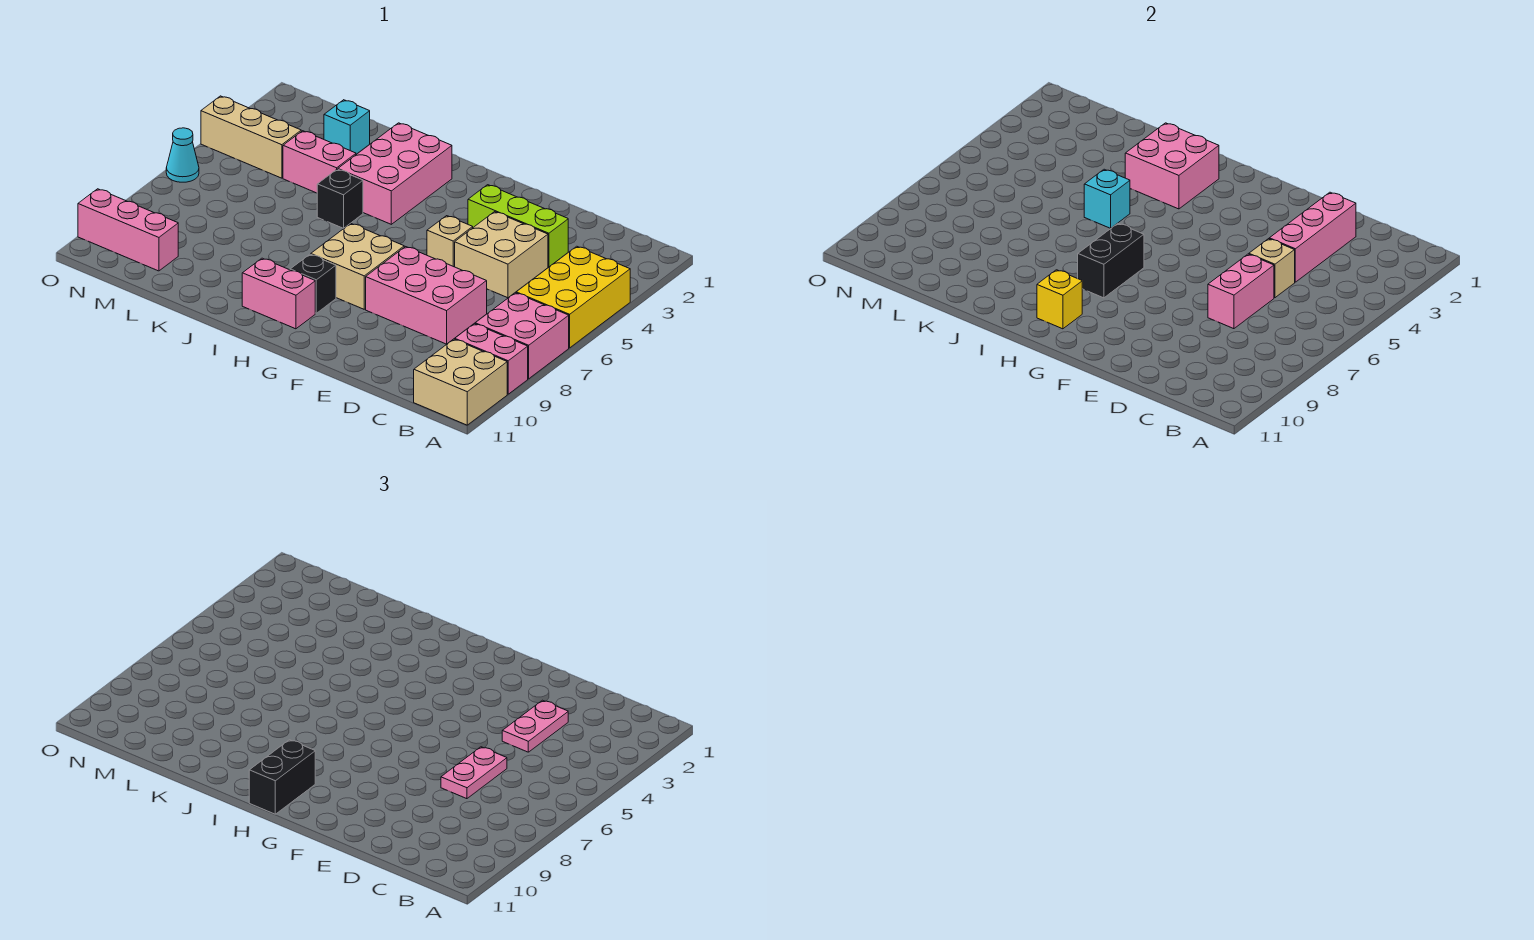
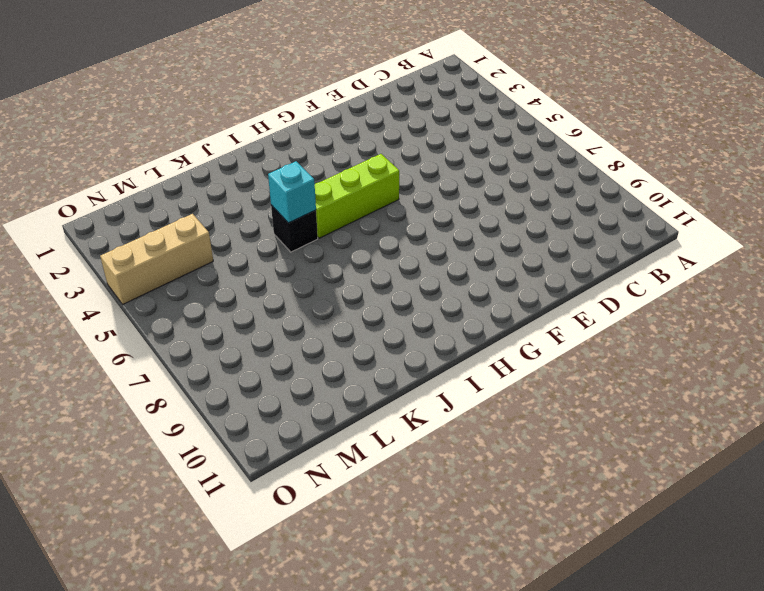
lime brick G5:I5 level 1 -> lime brick D3:F3 level 1
none -> yellow brick A4:B6 level 1
none -> pink brick A7:B8 level 1
none -> pink brick A9:B9 level 1

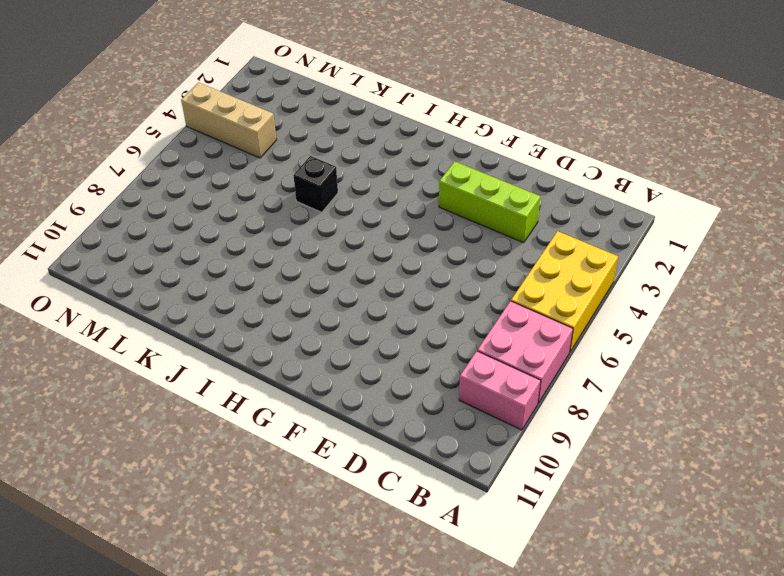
none -> tan brick A10:B11 level 1
none -> tan brick D4:E5 level 1
none -> pink brick D7:F8 level 1

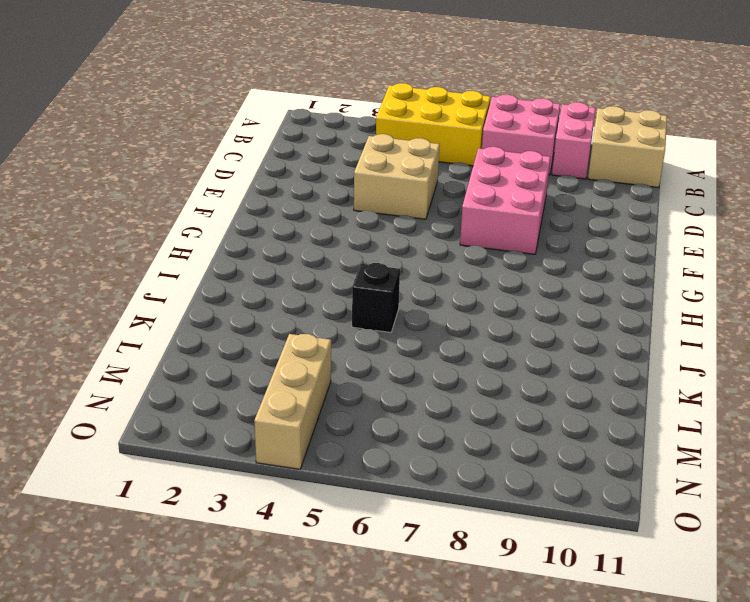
none -> lime brick D3:F3 level 1
none -> tan brick F5 level 1
none -> tan brick G7:H8 level 1

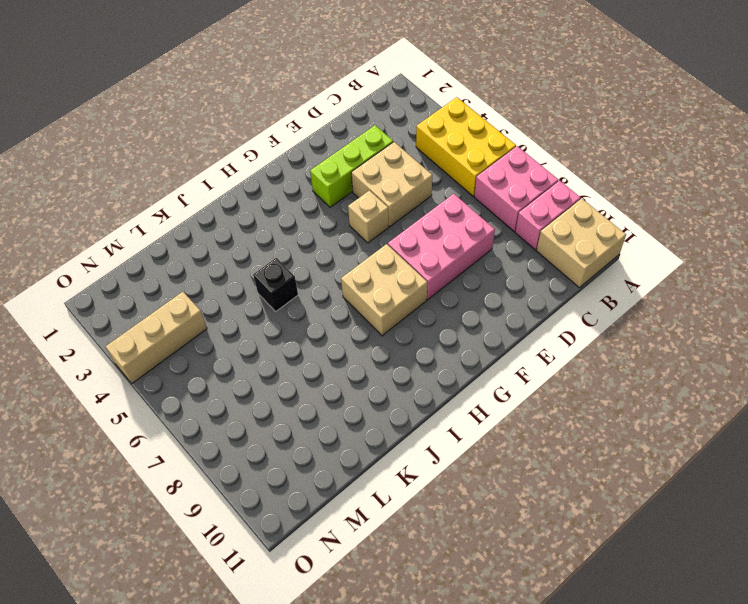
none -> black brick H9 level 1
none -> pink brick H10:I10 level 1
none -> pink brick I2:J4 level 1

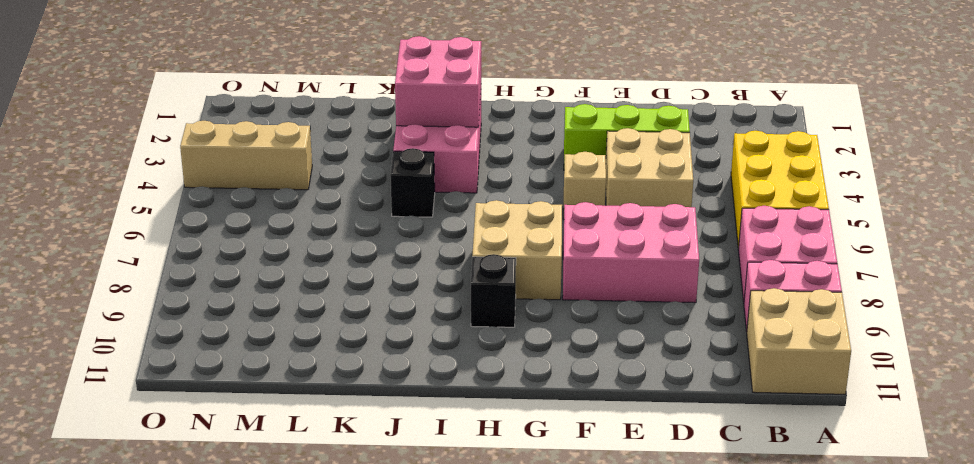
none -> pink brick H10:I10 level 1
none -> pink brick K4:L4 level 1
none -> cyan brick L2 level 1

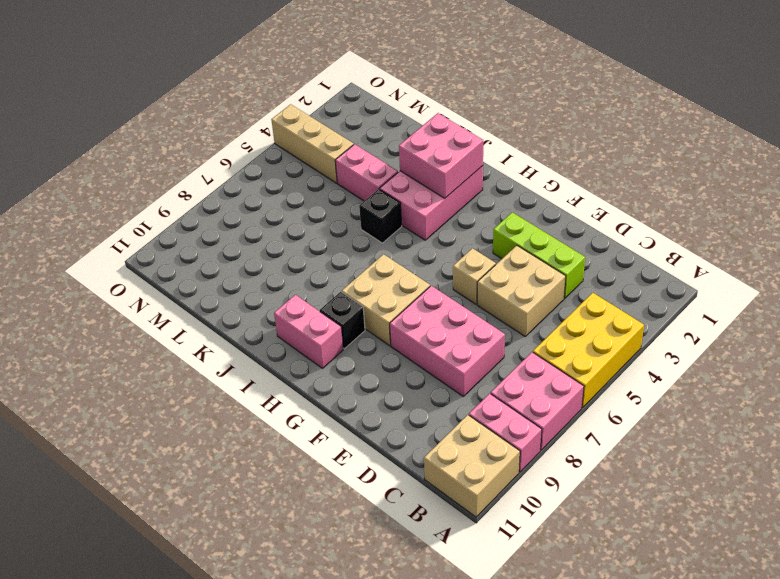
none -> cyan brick L2 level 1
none -> pink brick M10:O10 level 1
none -> cyan cone O6 level 1

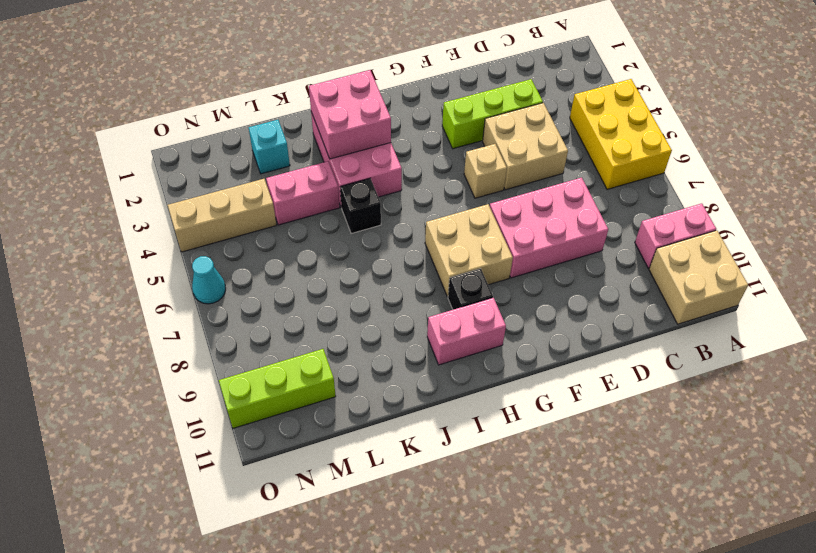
lime brick M10:O10 level 1 -> pink brick M10:O10 level 1
none -> pink brick A7:B8 level 1
none -> pink brick D2:D4 level 2
none -> tan brick D5 level 2

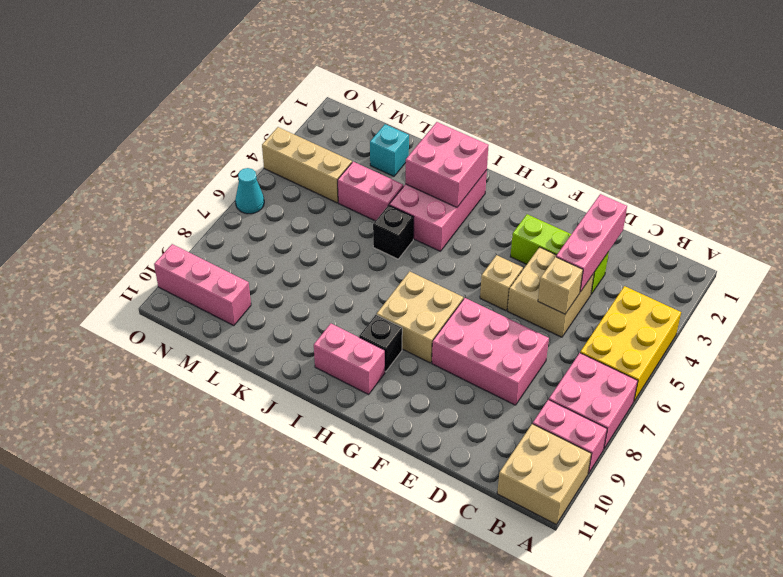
none -> pink brick D6:D7 level 2
none -> black brick H7:H8 level 2
none -> yellow brick H10 level 2

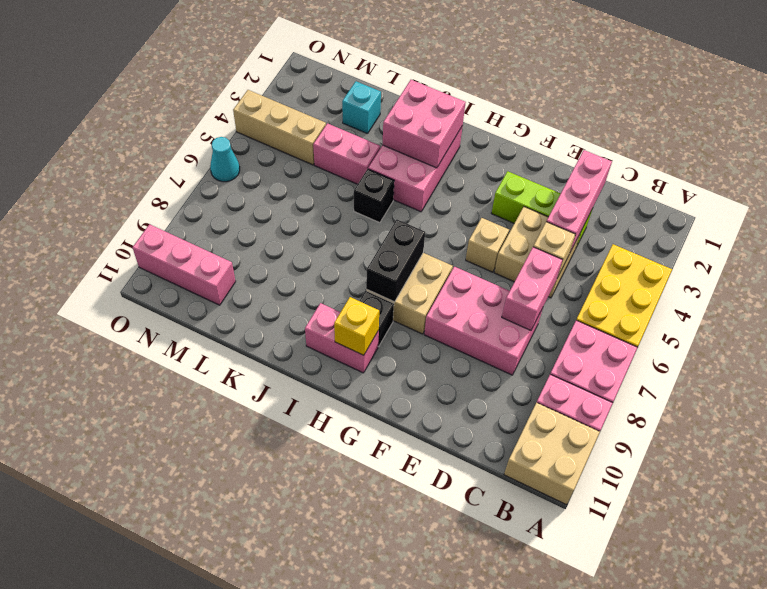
none -> cyan brick J5 level 2
none -> pink plate D3:D4 level 3
none -> pink plate D6:D7 level 3

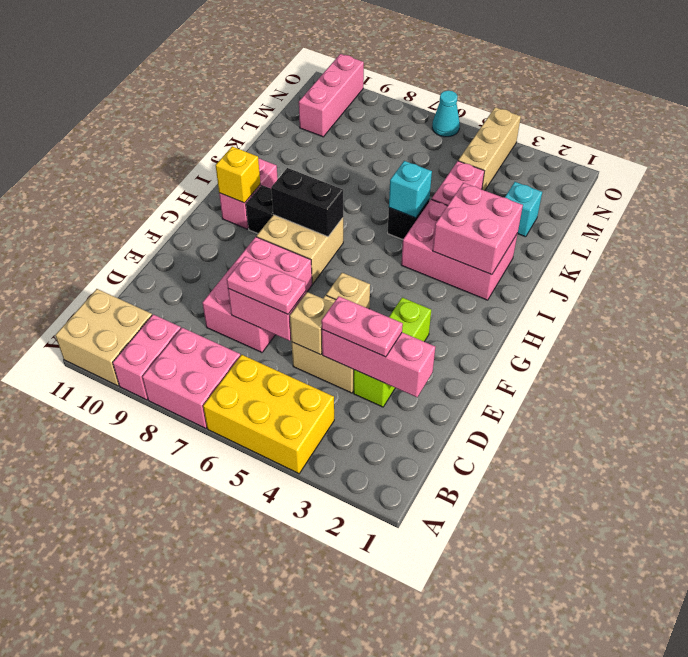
none -> black brick H10:H11 level 3

